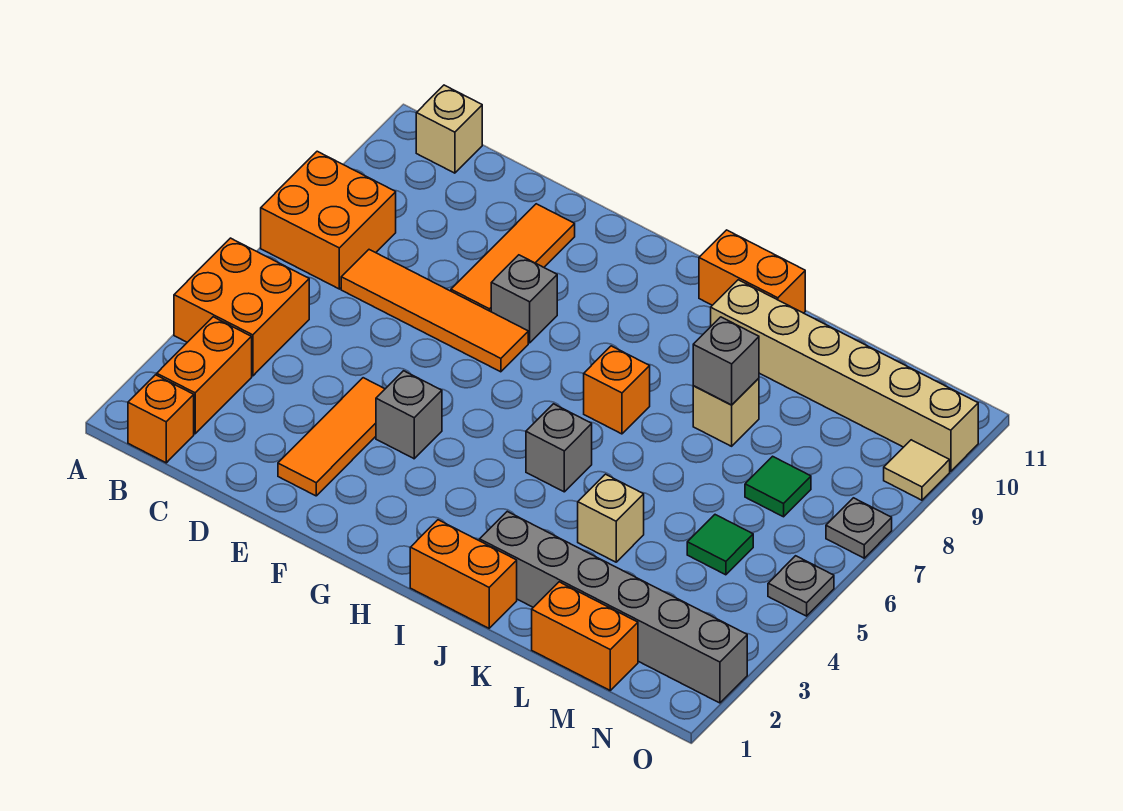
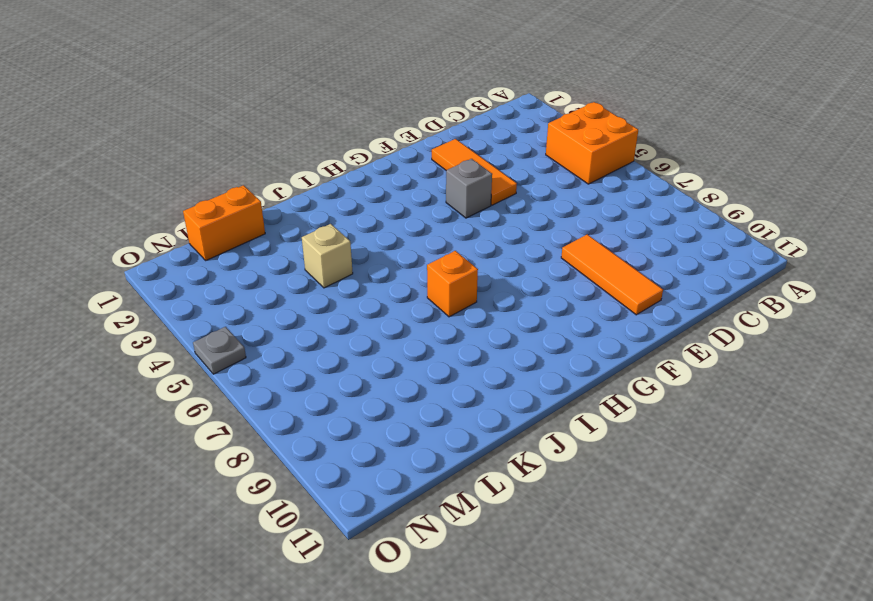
none -> orange brick A7:B8 level 1
none -> orange brick B1 level 1
none -> orange brick B2:B3 level 1

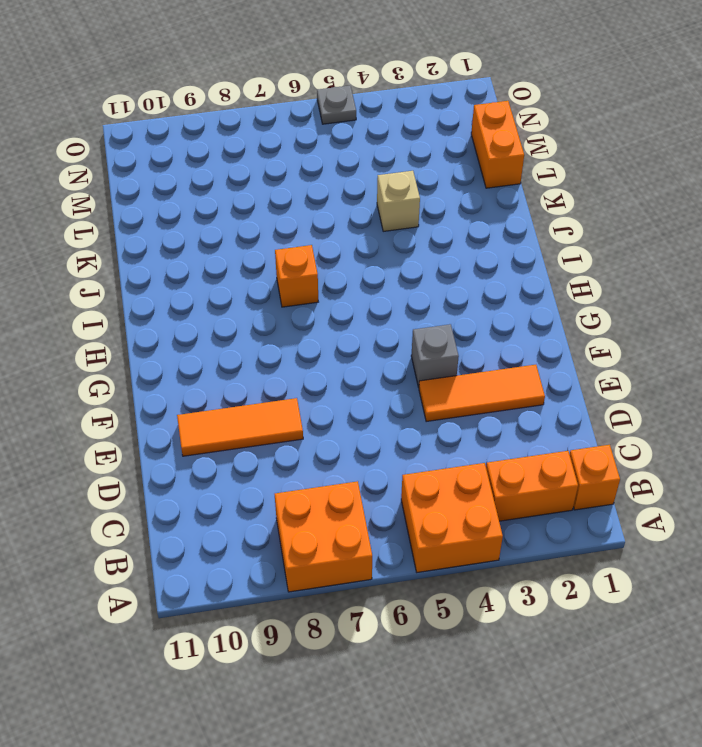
none -> tan brick B11 level 1
none -> orange tile C7:F7 level 1
none -> grey brick F8 level 1

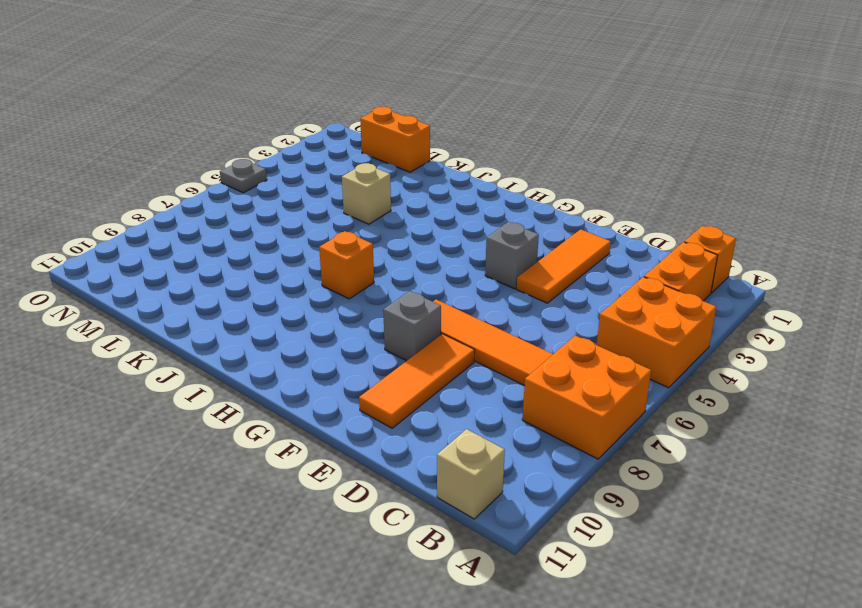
none -> orange brick I1:J1 level 1
none -> grey brick I5 level 1
none -> orange brick I11:J11 level 1

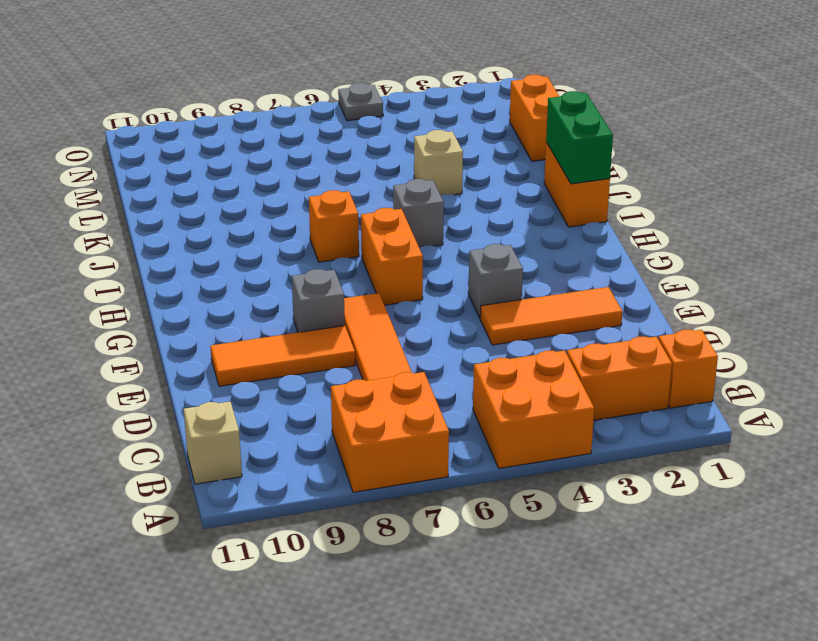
orange brick G6:H6 level 1 -> orange brick I11:J11 level 1
green brick I1:J1 level 2 -> none
none -> grey brick J2:O2 level 1
none -> tan brick J10:O10 level 1
none -> tan brick K8 level 1

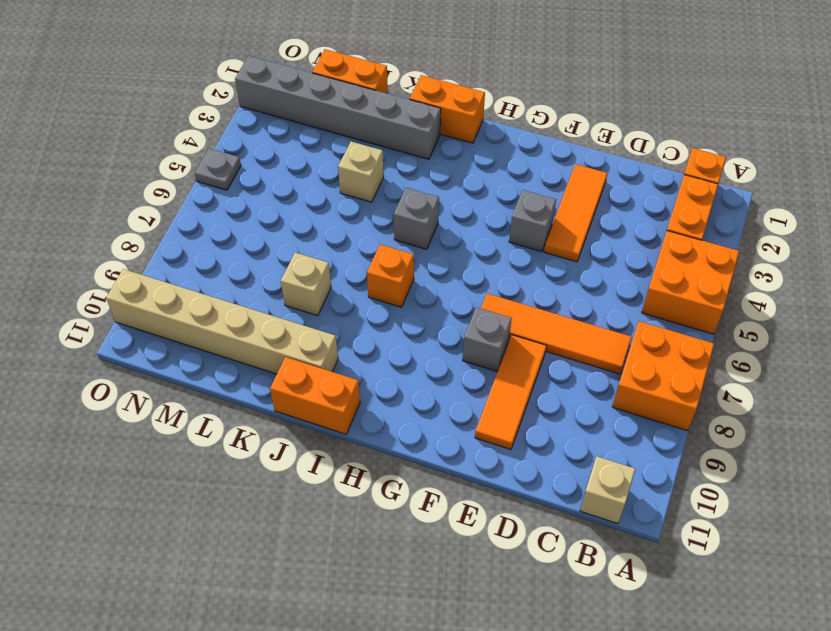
none -> green tile M5 level 1
none -> green tile M7 level 1
none -> grey plate O7 level 1

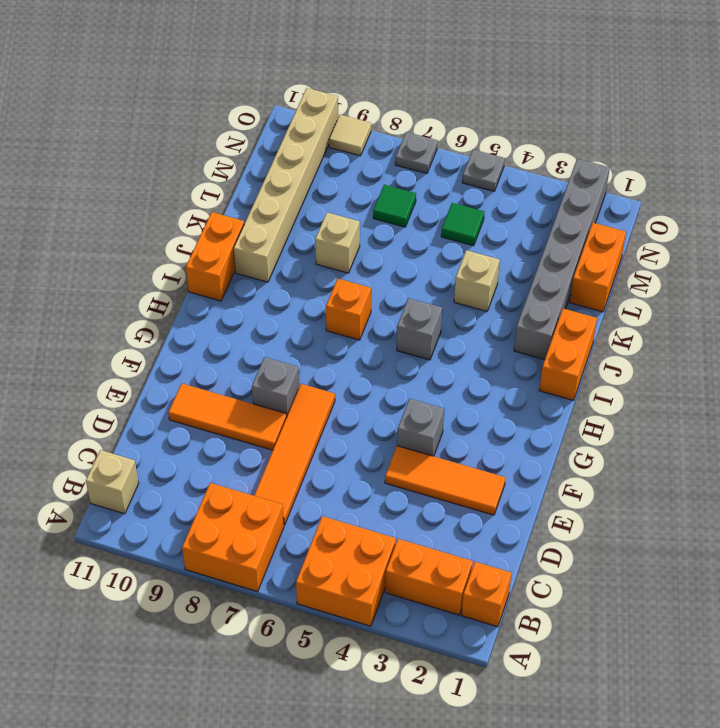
none -> grey brick K8 level 2

